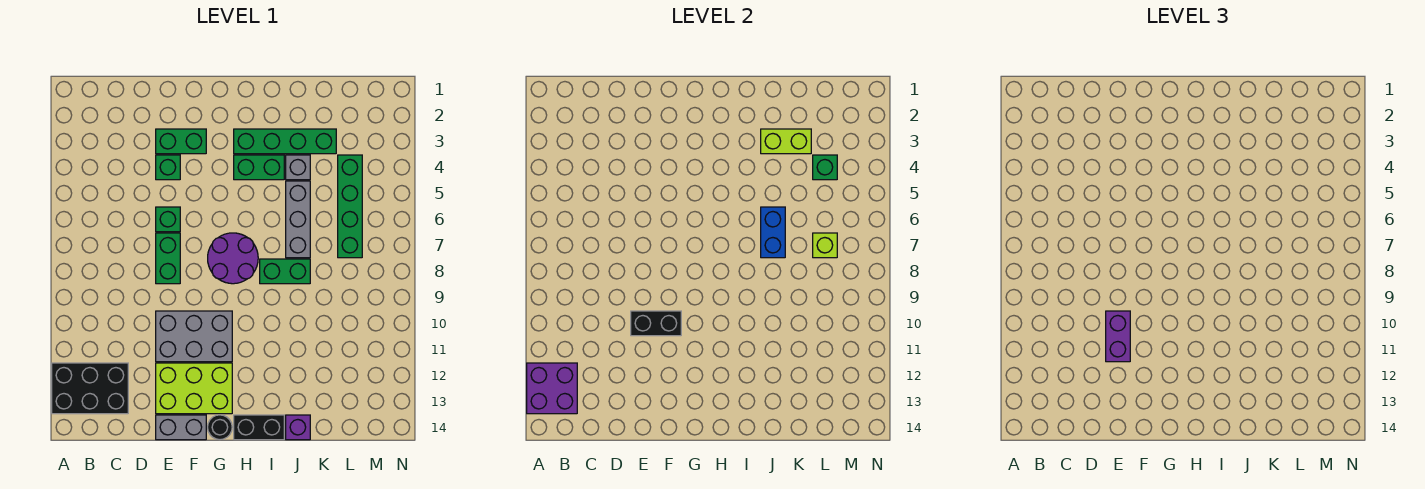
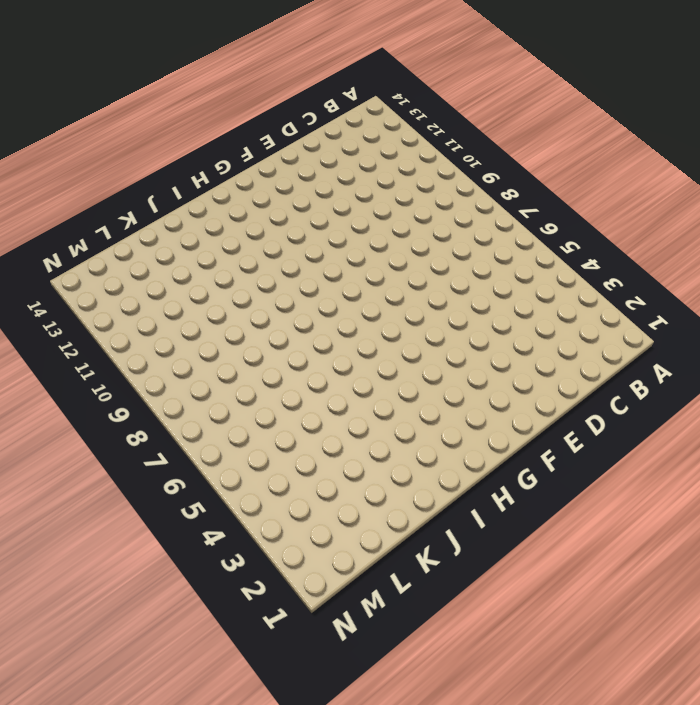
none -> black brick A12:C13 level 1
none -> green brick E3:F3 level 1
none -> green brick E4 level 1

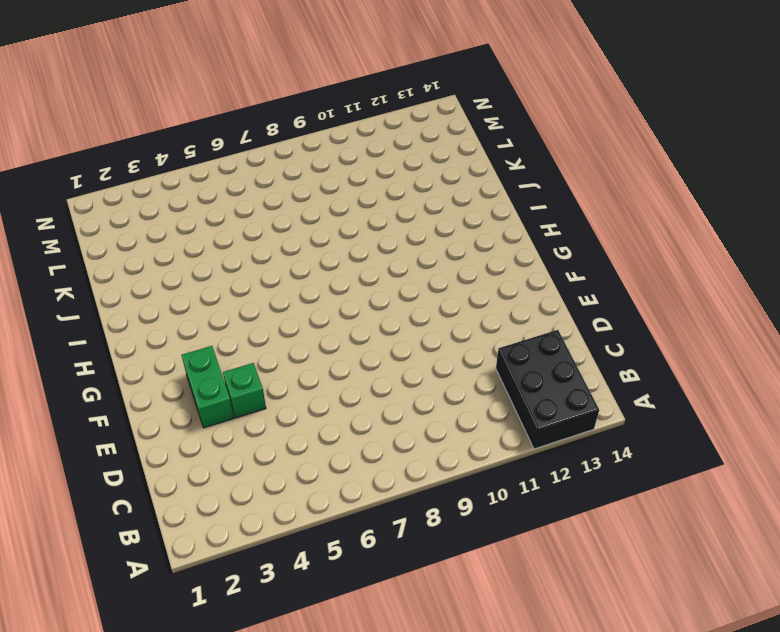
none -> green brick E6 level 1
none -> green brick E7:E8 level 1
none -> grey brick E10:G11 level 1

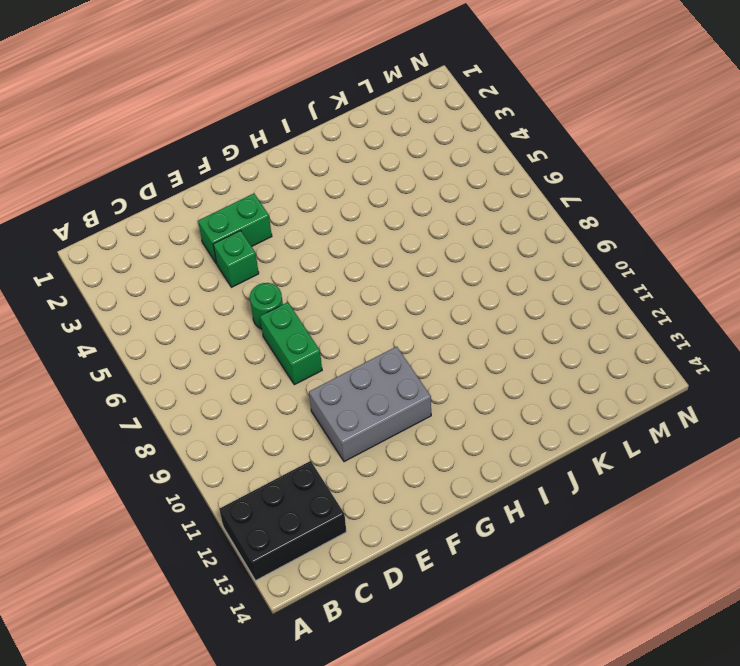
green round brick E6 level 1 -> green brick E6 level 1
none -> lime brick E12:G13 level 1
none -> grey brick E14:F14 level 1
none -> purple round brick G7:H8 level 1

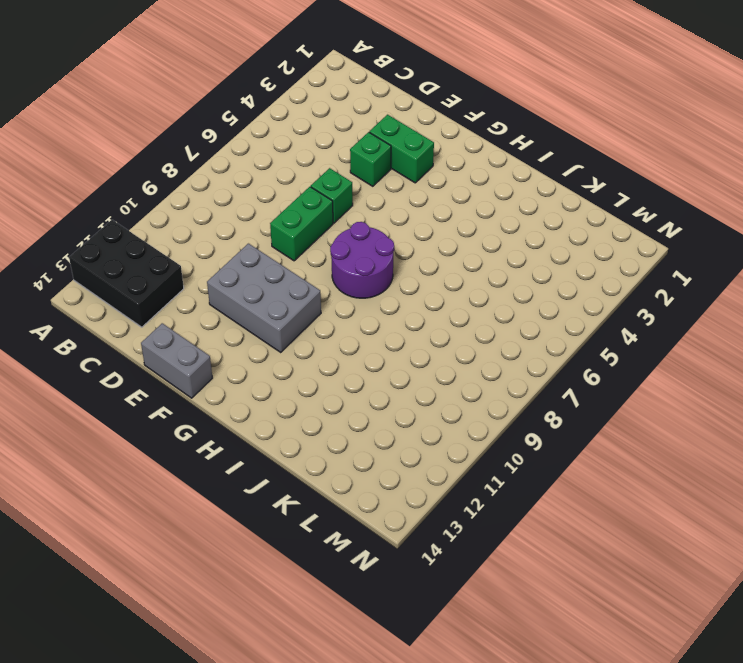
none -> lime brick E12:G13 level 1
none -> black round brick G14 level 1
none -> green brick H3:K3 level 1

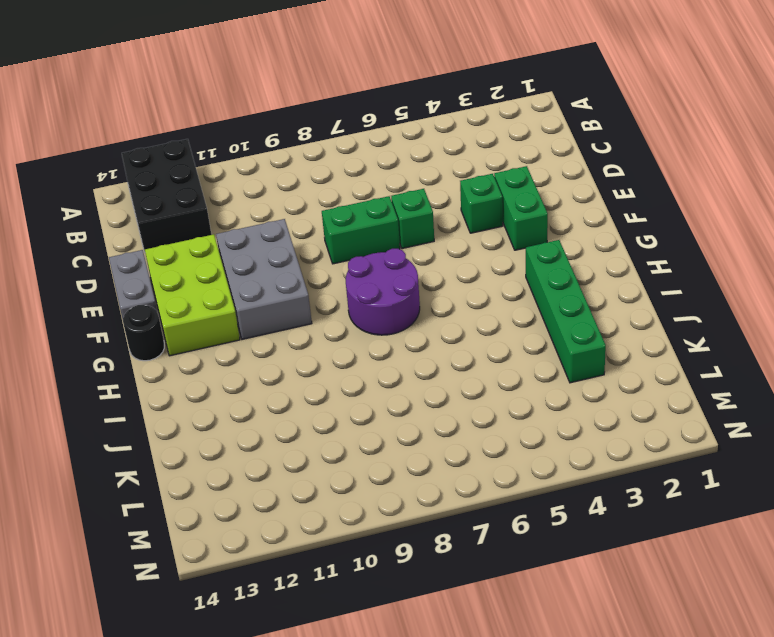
none -> green brick H4:I4 level 1
none -> black brick H14:I14 level 1
none -> green brick I8:J8 level 1

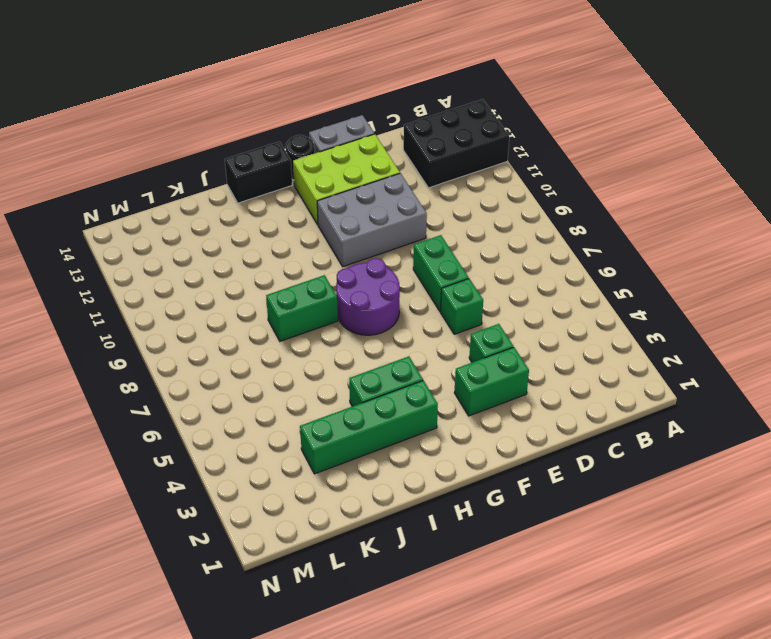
none -> grey brick J4 level 1
none -> grey brick J5:J7 level 1
none -> purple brick J14 level 1

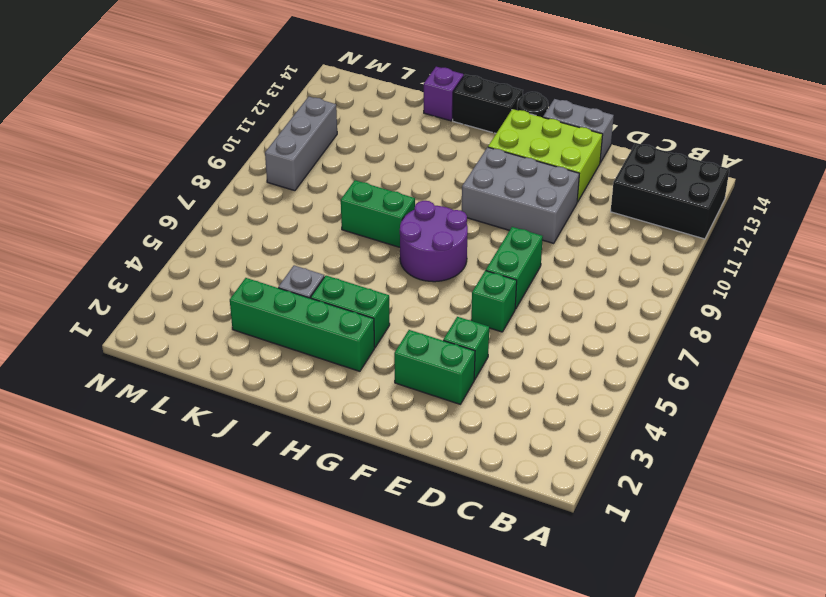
grey brick M9:M11 level 1 -> grey brick J5:J7 level 1
none -> green brick L4:L7 level 1
none -> purple brick A12:B13 level 2
none -> black brick E10:F10 level 2

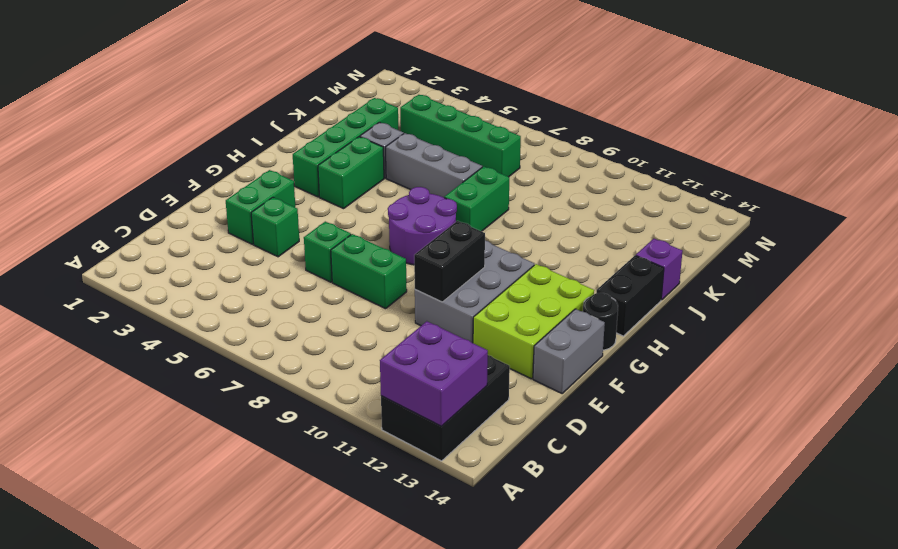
none -> lime brick J3:K3 level 2
none -> blue brick J6:J7 level 2
none -> green brick L4 level 2

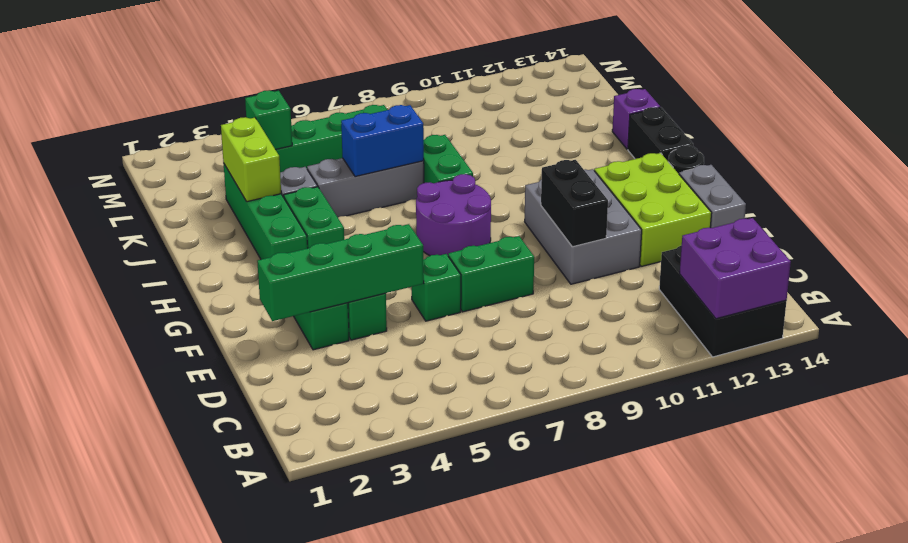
green brick E2:E5 level 2 -> none
none -> lime brick L7 level 2
none -> purple brick E10:E11 level 3

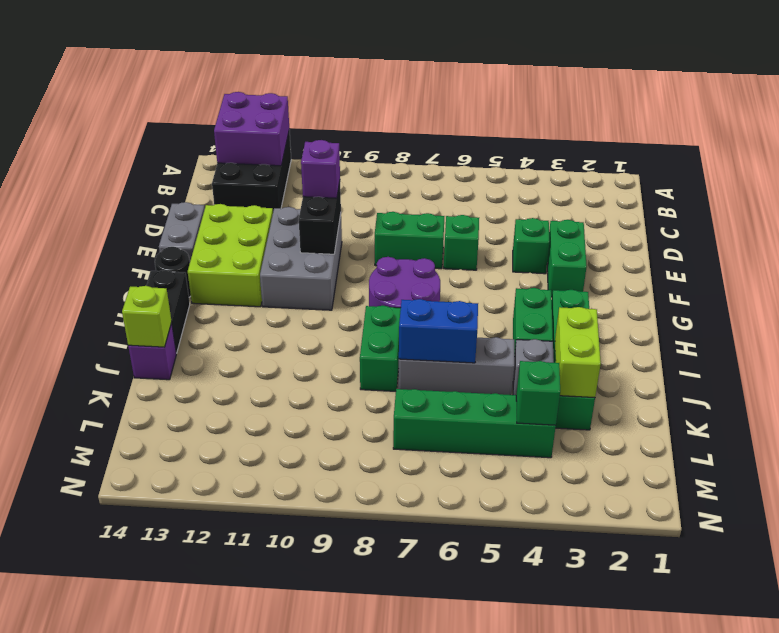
purple brick E10 level 3 -> purple brick E10:E11 level 3
lime brick J14 level 2 -> lime brick L7 level 2

